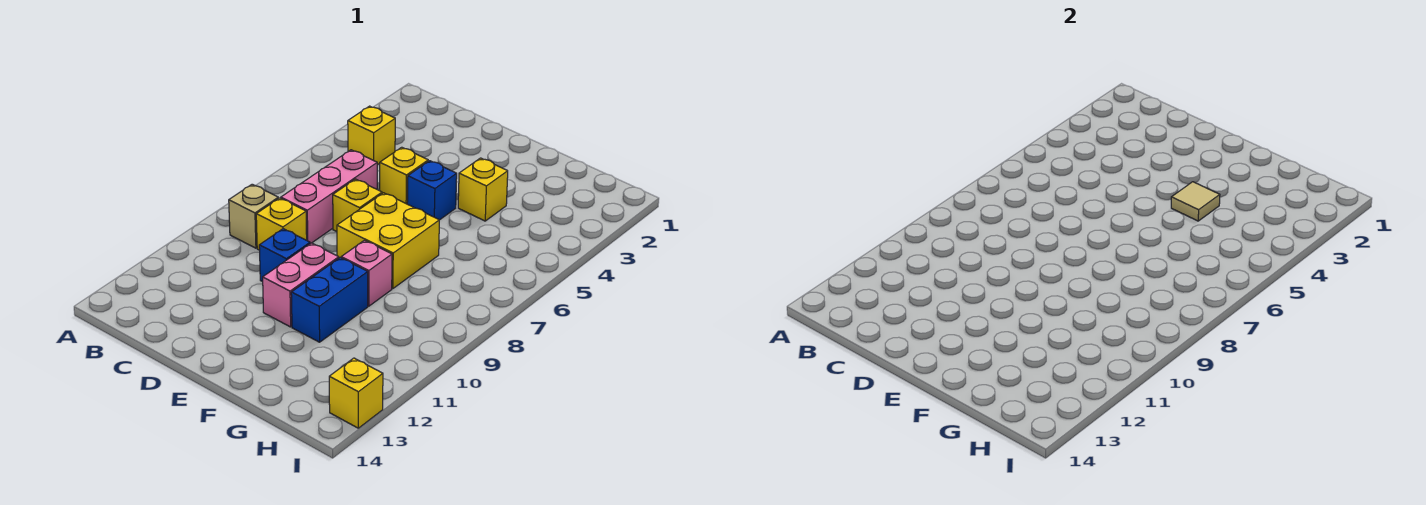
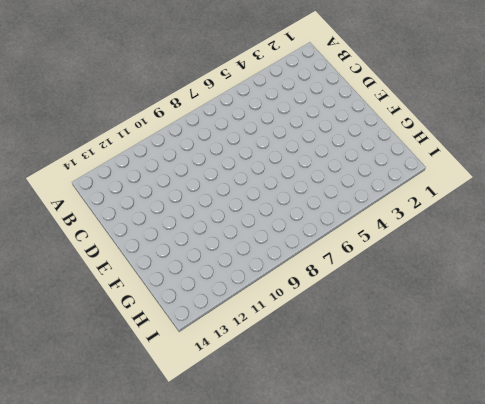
none -> yellow brick B4 level 1
none -> tan brick B9 level 1
none -> pink brick C6:C8 level 1

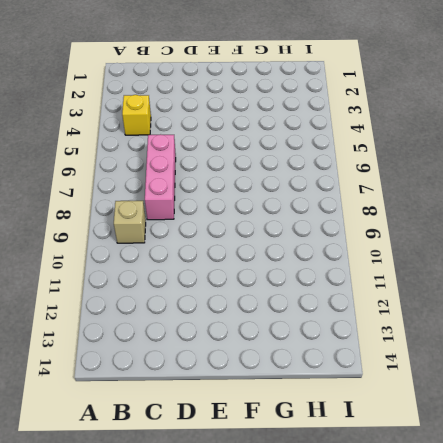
none -> yellow brick C9 level 1
none -> yellow brick D5 level 1
none -> yellow brick D7 level 1

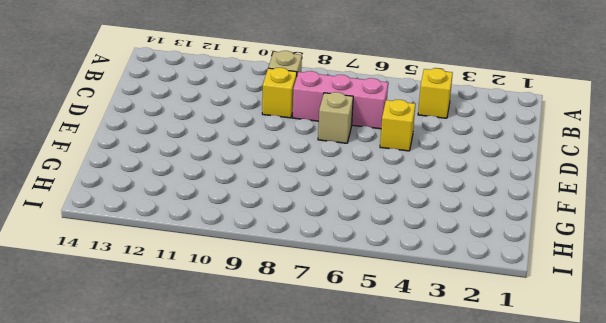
tan brick D7 level 1 -> yellow brick D7 level 1
none -> blue brick D10 level 1
none -> blue brick E5 level 1
none -> yellow brick E7:F8 level 1

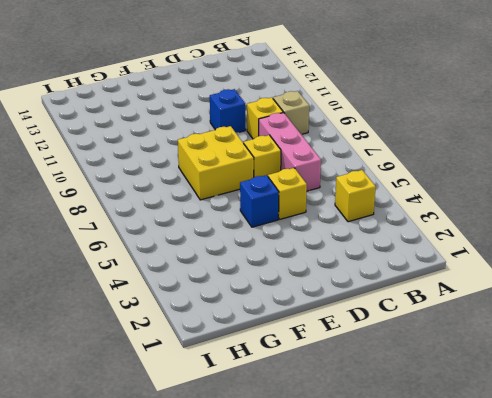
none -> pink brick E10:E11 level 1
none -> yellow brick F4 level 1
none -> pink brick F9 level 1

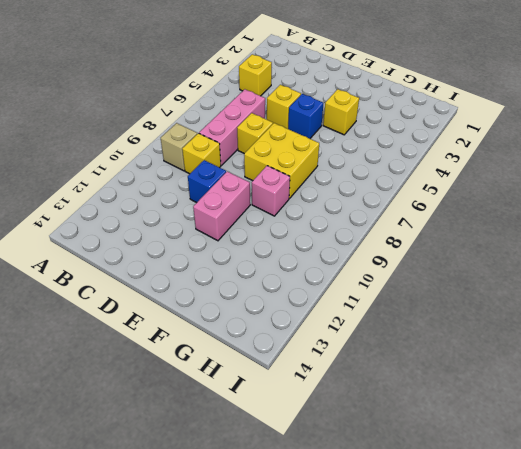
none -> blue brick F10:F11 level 1
none -> yellow brick I13 level 1
none -> tan tile F4 level 2

